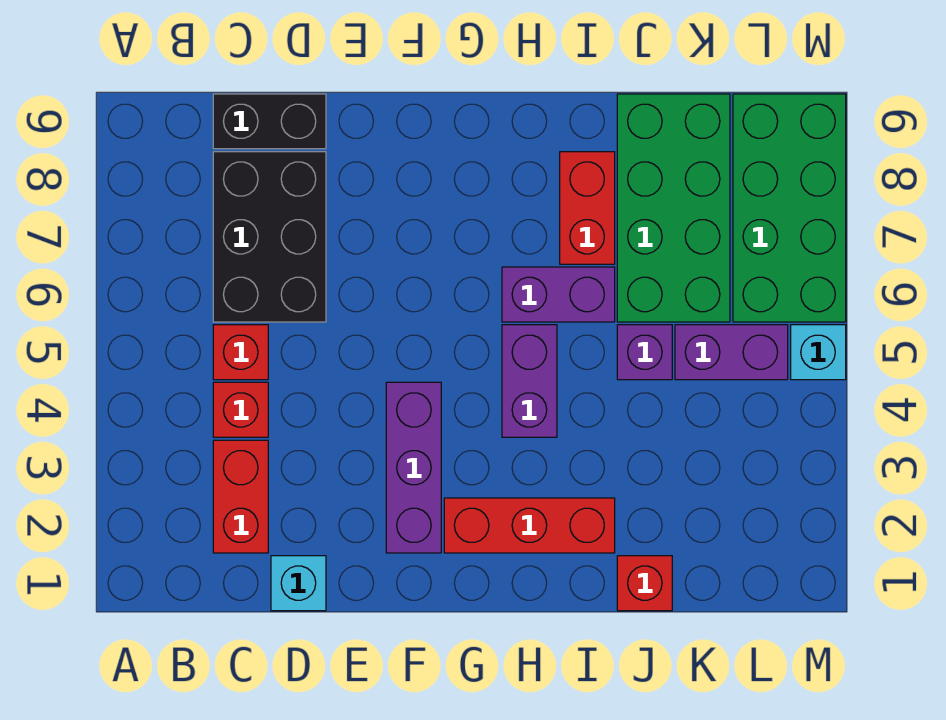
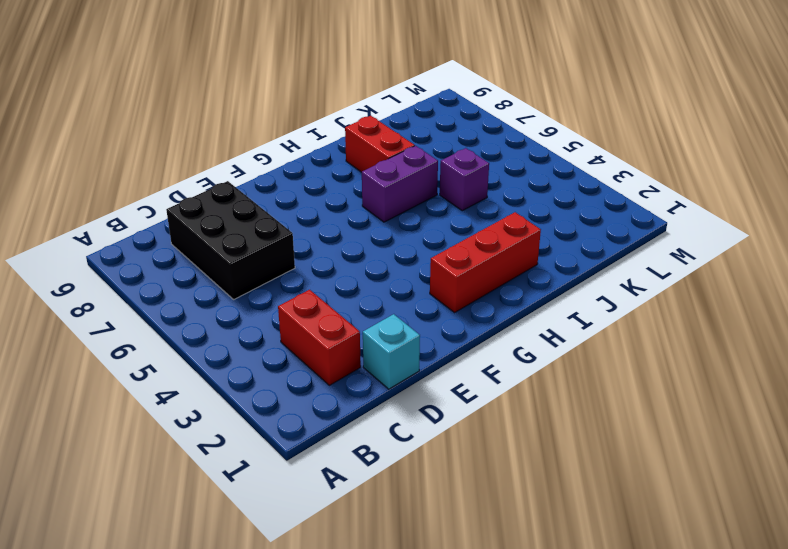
none -> red brick C4 level 1
none -> red brick C5 level 1
none -> black brick C9:D9 level 1

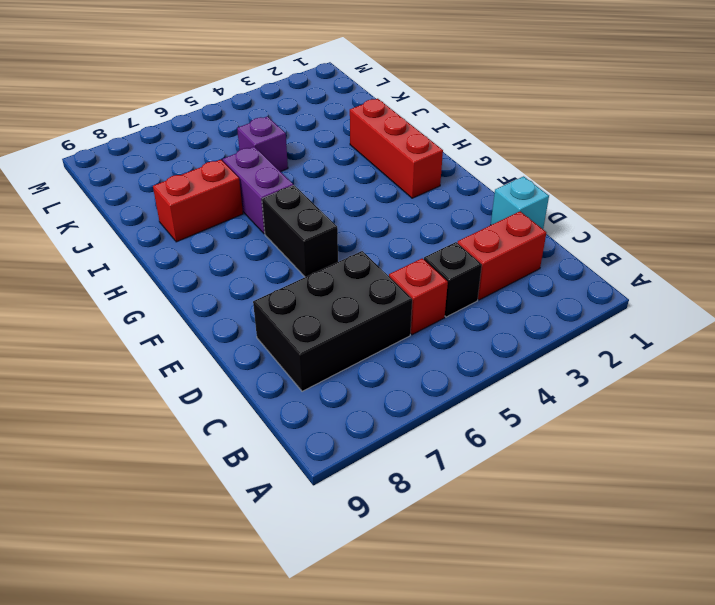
black brick C4 level 1 -> red brick C4 level 1
black brick F6:G6 level 1 -> black brick C9:D9 level 1
none -> purple brick F2:F4 level 1
none -> purple brick H4:H5 level 1
none -> red brick J1 level 1

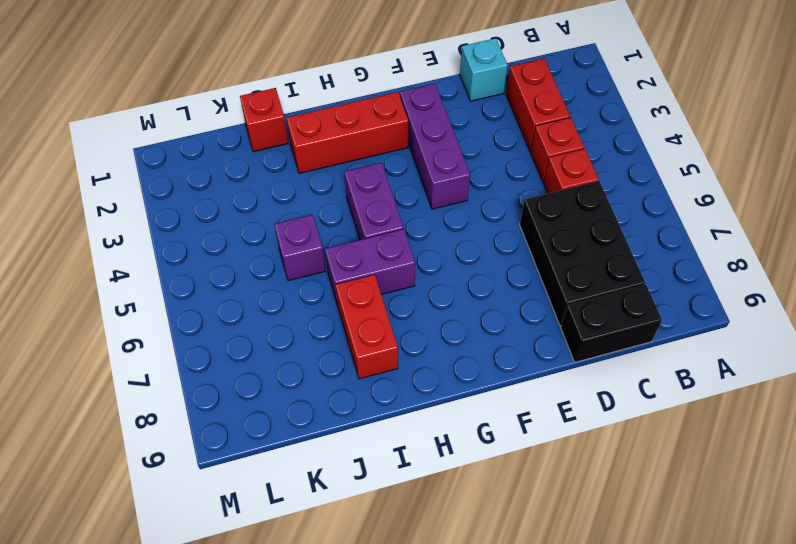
none -> green brick J6:K9 level 1
none -> purple brick K5:L5 level 1
none -> green brick L6:M9 level 1

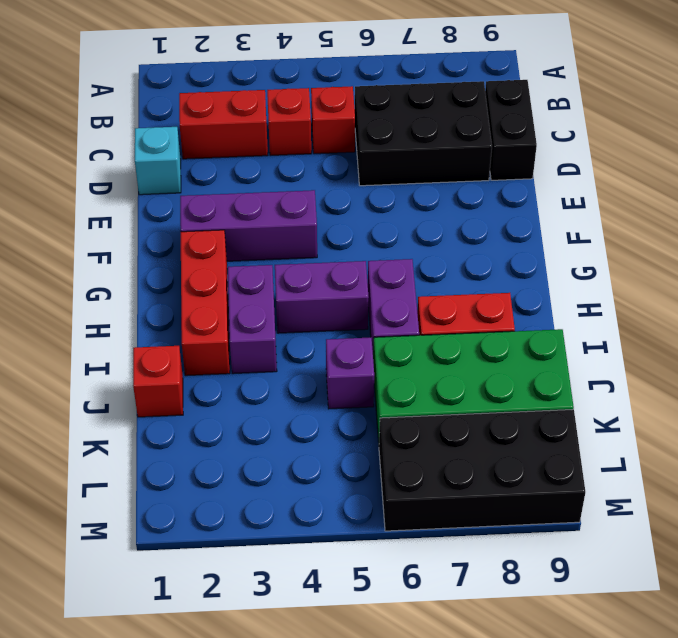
purple brick H3:I3 level 1 -> purple brick K5:L5 level 1
black brick L6:M9 level 1 -> green brick L6:M9 level 1
none -> cyan brick M5 level 1

